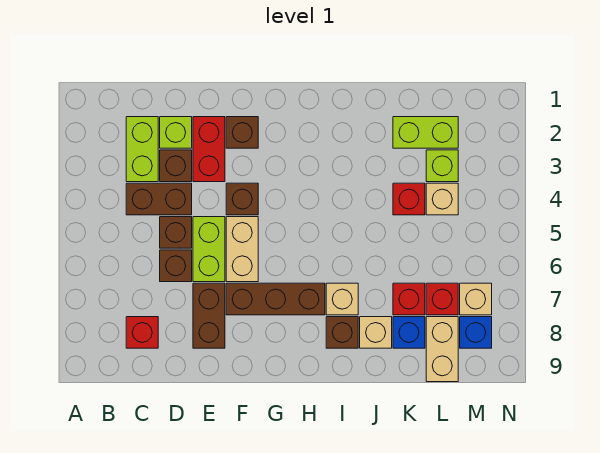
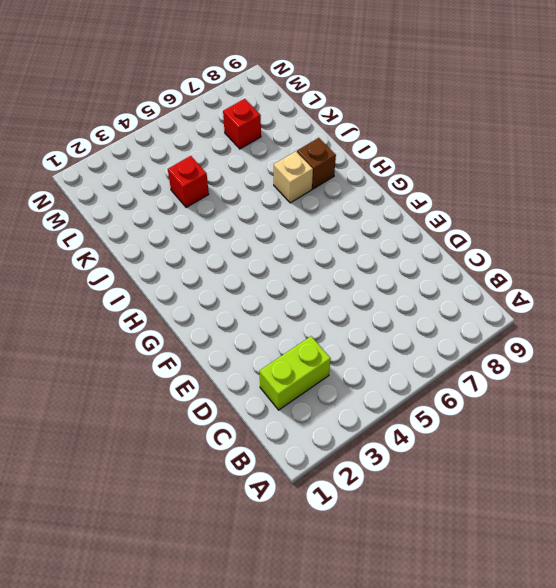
none -> brown brick C4:D4 level 1
none -> red brick C8 level 1
none -> lime brick D2 level 1

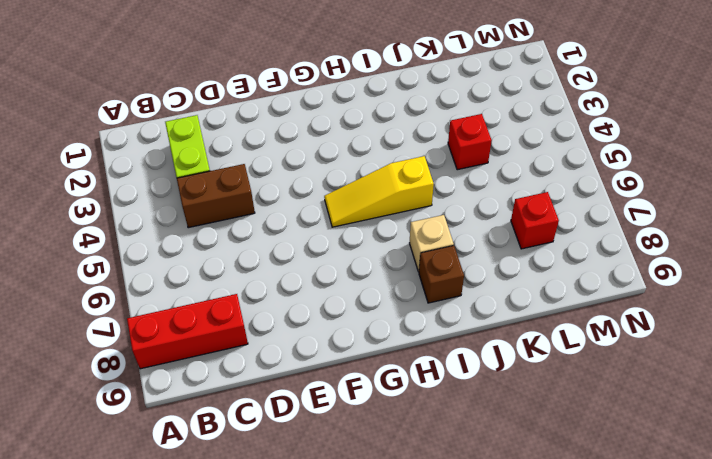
red brick A8:C8 level 1 -> red brick C8 level 1
yellow slope G5:I5 level 1 top I -> none
none -> lime brick D2 level 1
none -> brown brick D3 level 1
none -> brown brick D5 level 1

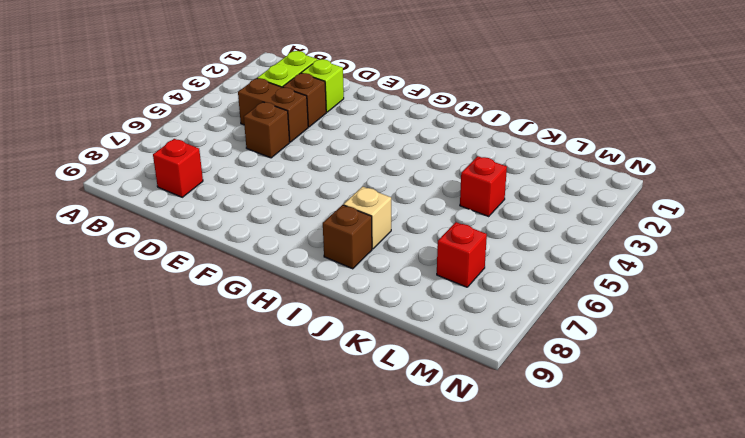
none -> brown brick D6 level 1
none -> red brick E2:E3 level 1
none -> lime brick E5:E6 level 1

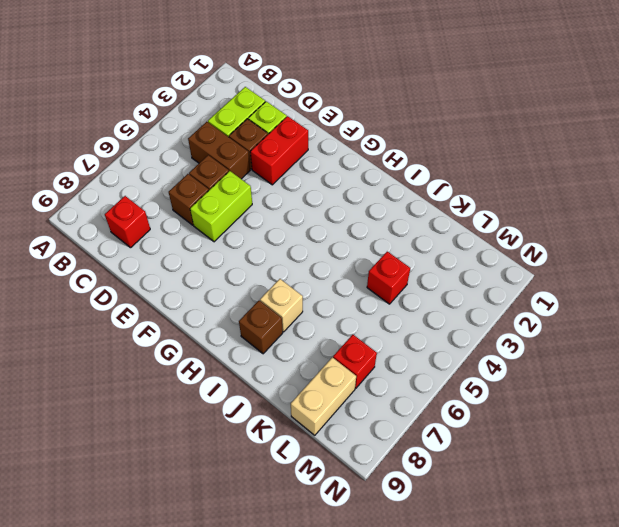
none -> brown brick E7:E8 level 1
none -> brown brick F2 level 1
none -> brown brick F4 level 1

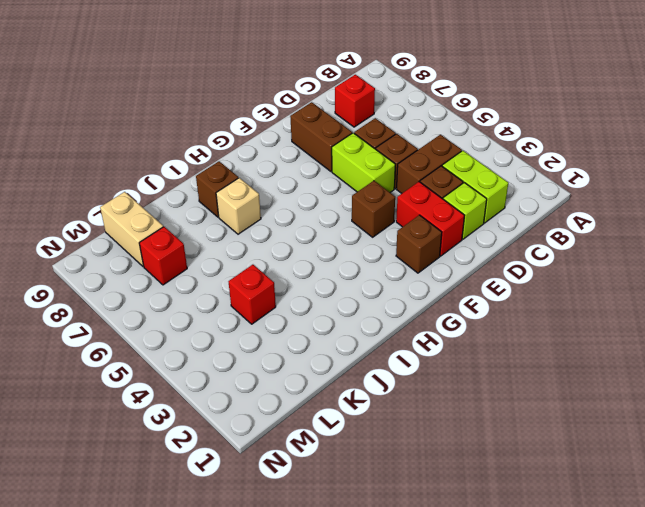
none -> tan brick F5:F6 level 1
none -> brown brick F7:H7 level 1
none -> tan brick J8 level 1

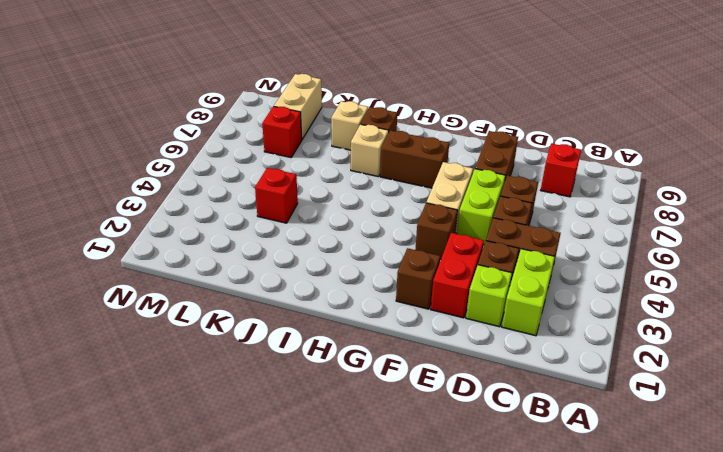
brown brick G7:H7 level 1 -> brown brick F7:H7 level 1
none -> lime brick K2:L2 level 1
none -> red brick K7 level 1
none -> blue brick K8 level 1

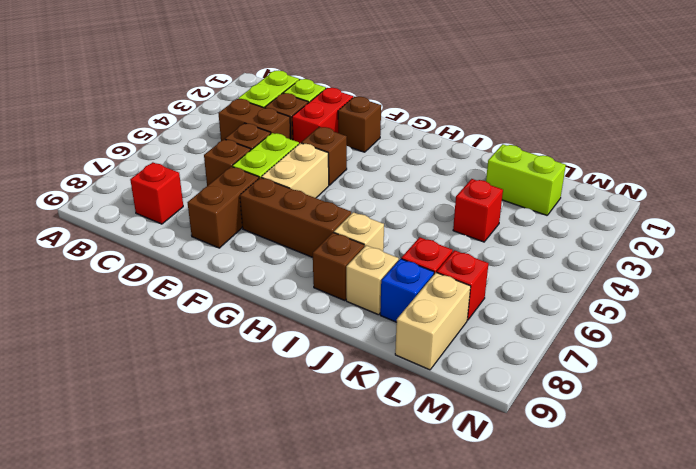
none -> lime brick L3 level 1
none -> tan brick L4 level 1
none -> tan brick M7 level 1

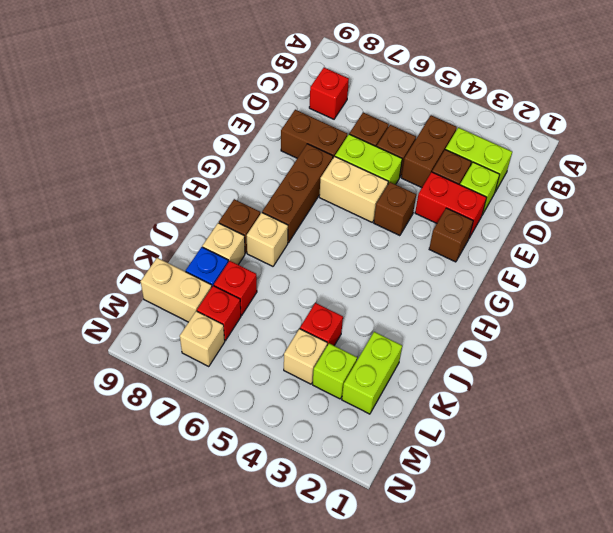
none -> blue brick M8 level 1

